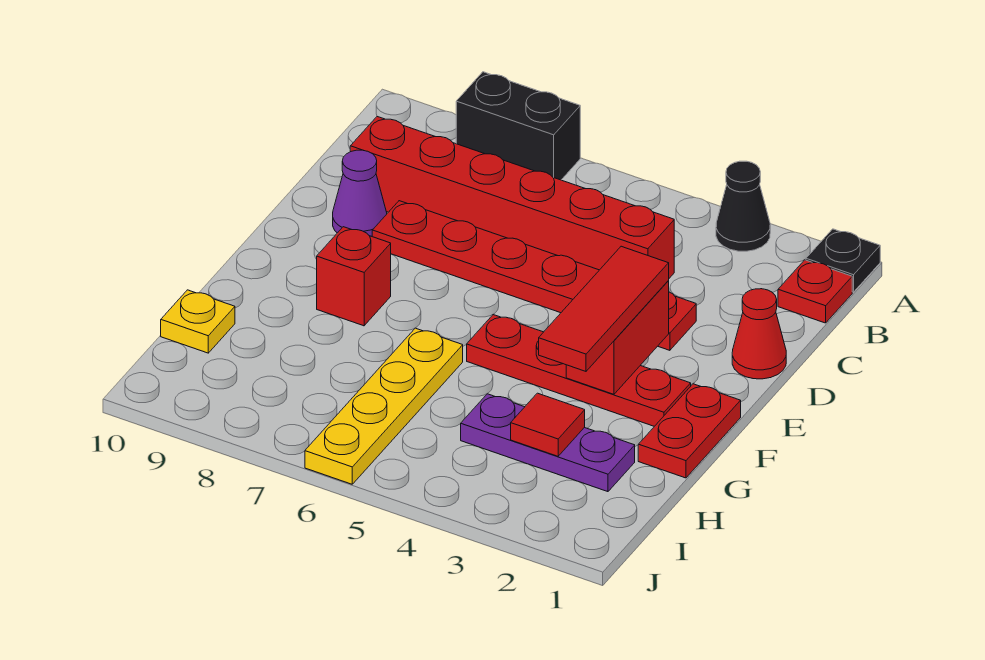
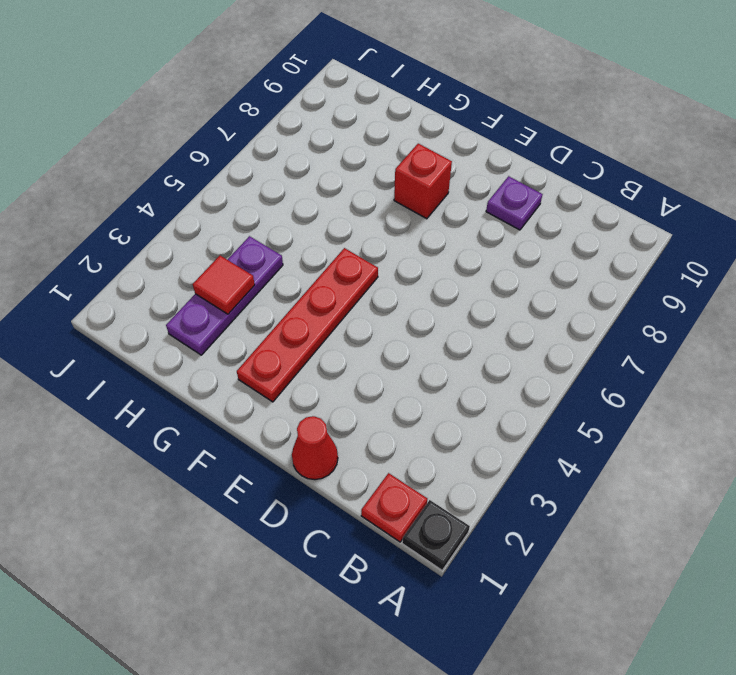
purple plate D9 level 1 -> purple cone D9 level 1
none -> black cone A3 level 1
none -> black brick A7:A8 level 1
none -> red brick C4:C9 level 1

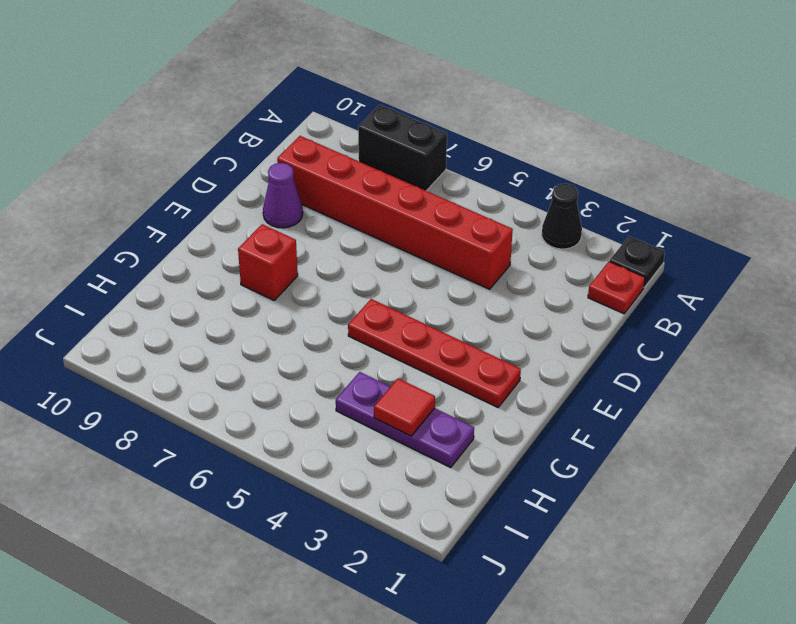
none -> red cone D1 level 1
none -> red plate D3:D8 level 1
none -> red plate F1:G1 level 1

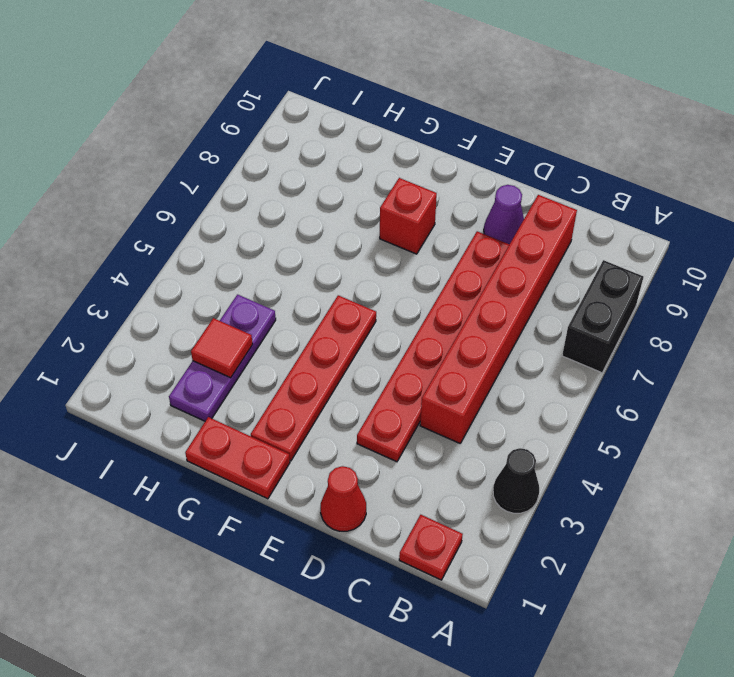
none -> black plate A1 level 1
none -> yellow plate G6:J6 level 1
none -> yellow plate H10 level 1

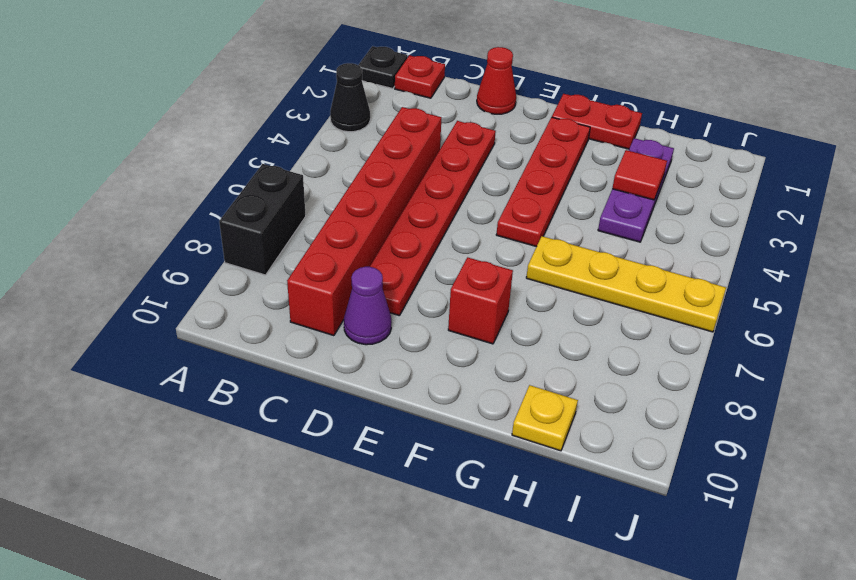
none -> red brick E3:F3 level 2
none -> red tile E3:G3 level 3

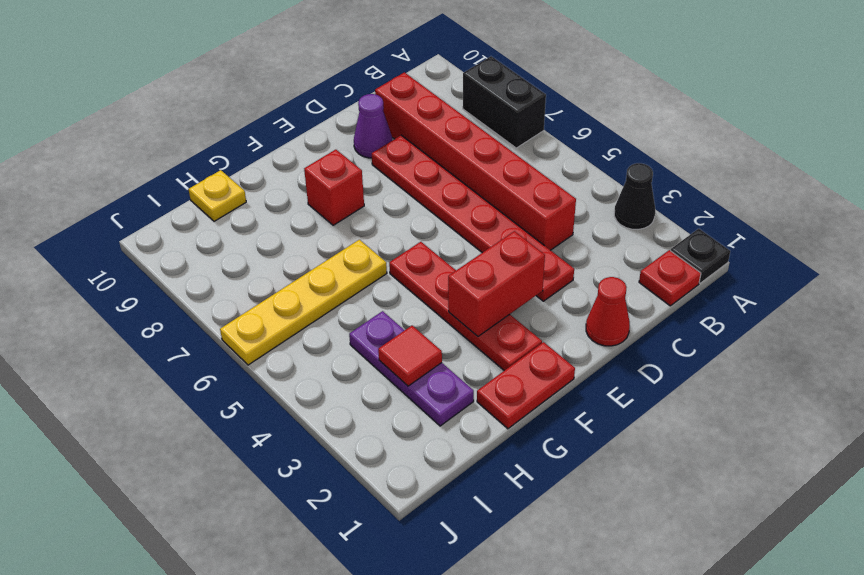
none -> red tile E3:G3 level 3

